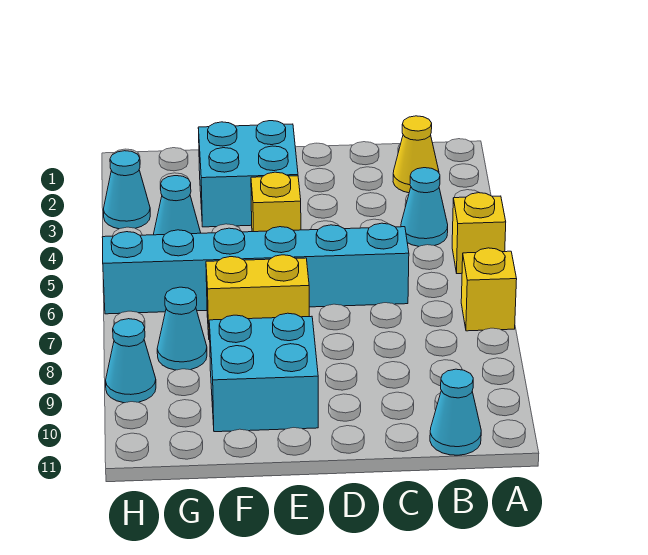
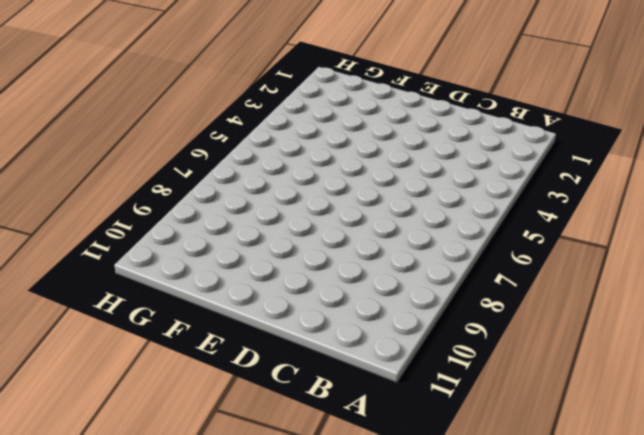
none -> yellow brick A5 level 1
none -> yellow brick A7 level 1
none -> yellow cone B2 level 1

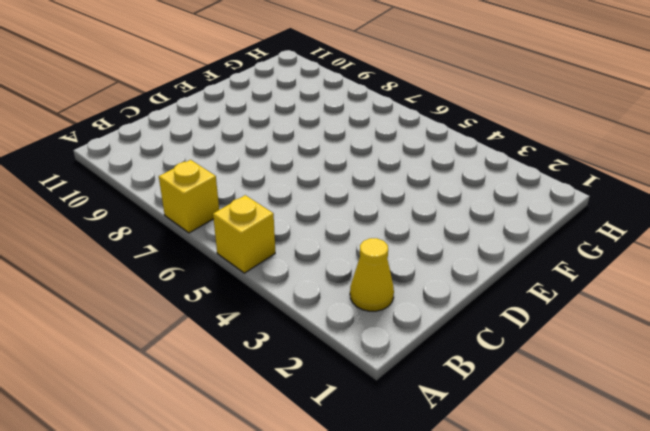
none -> cyan cone B4 level 1
none -> cyan cone B11 level 1
none -> cyan brick C6:H6 level 1

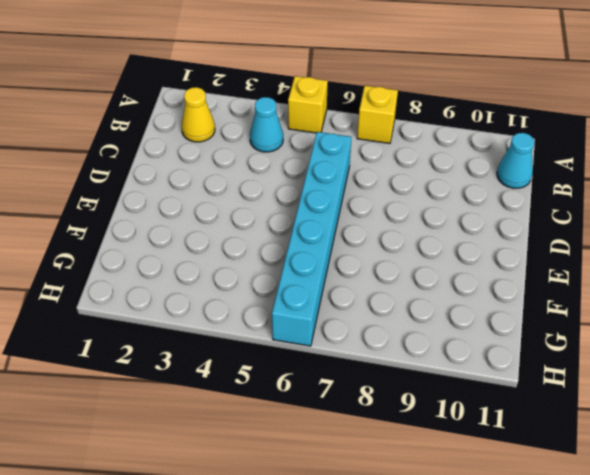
none -> cyan brick E2:F3 level 1
none -> yellow brick E4 level 1
none -> yellow brick E7:F7 level 1

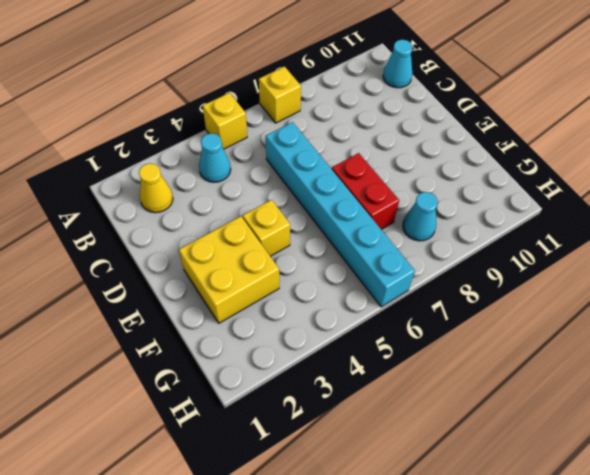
yellow brick E2:F3 level 1 -> cyan brick E2:F3 level 1
red brick E7:F7 level 1 -> yellow brick E7:F7 level 1
none -> cyan brick E9:F10 level 1
none -> cyan cone G4 level 1
none -> cyan cone H3 level 1

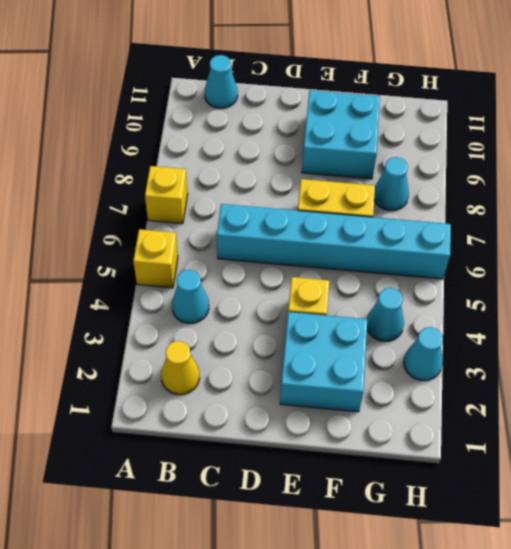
none -> cyan cone H9 level 1

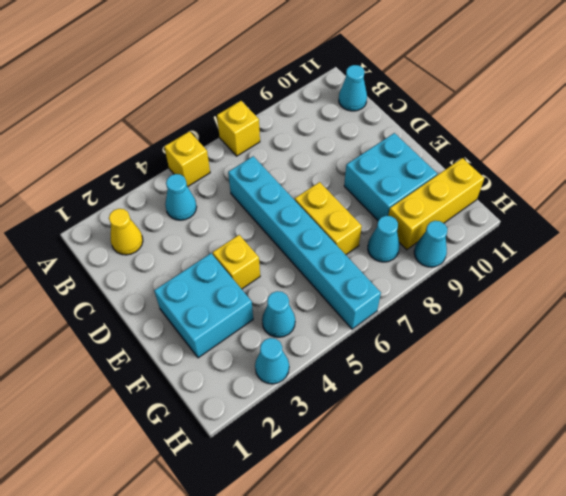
yellow brick G9:G11 level 1 -> none

